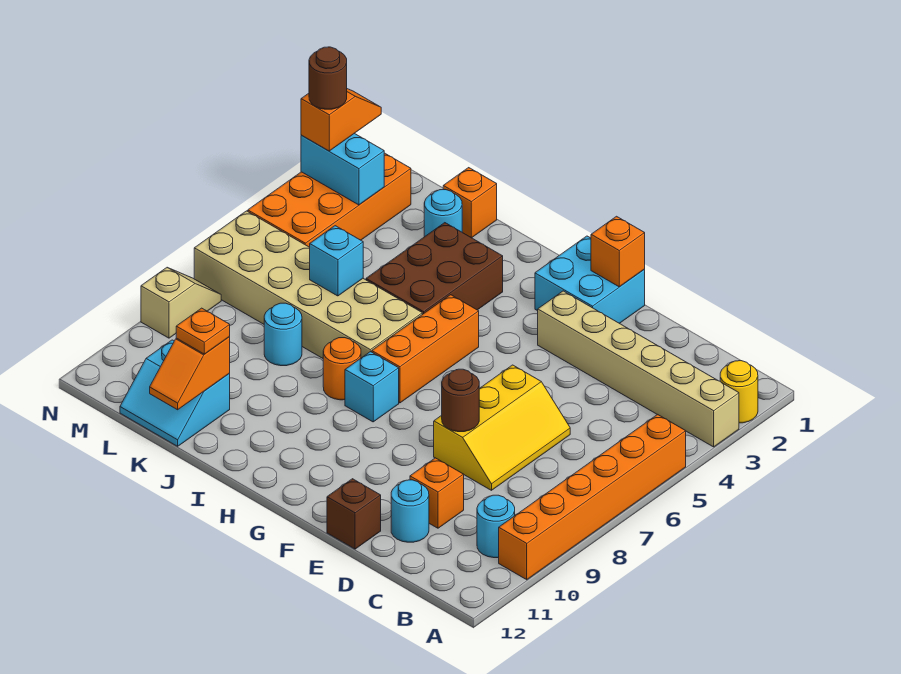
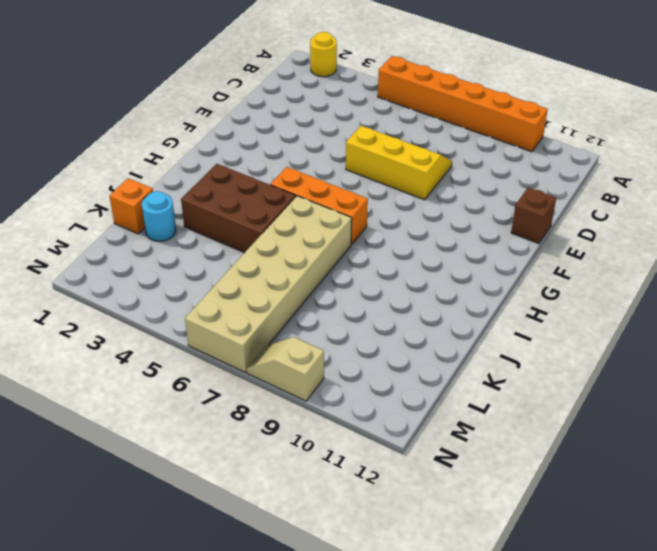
none -> tan brick A3:F3 level 1
none -> cyan round brick B10 level 1
none -> orange brick D10 level 1

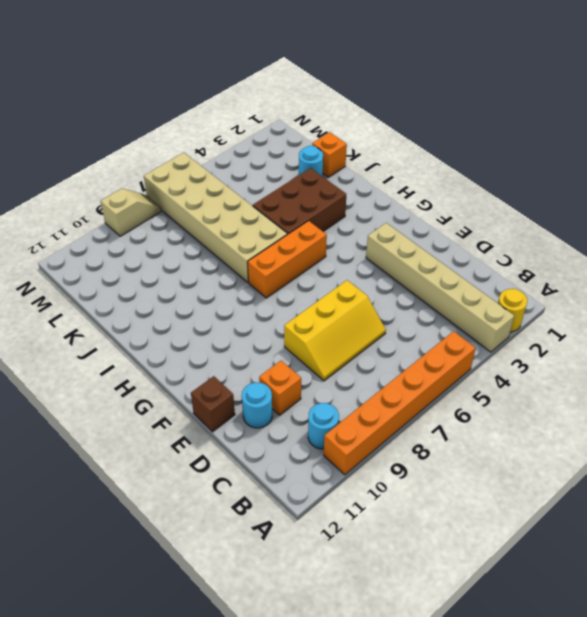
none -> cyan brick F1:G2 level 1
none -> cyan brick H8 level 1
none -> orange round brick I8 level 1

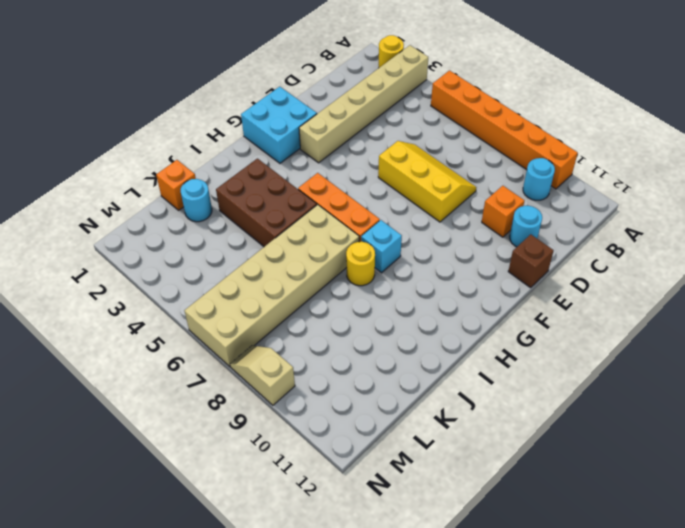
yellow round brick I8 level 1 -> orange round brick I8 level 1
none -> cyan round brick K8 level 1
none -> cyan slope K11:L12 level 1 top 11
none -> orange brick M2:N5 level 1

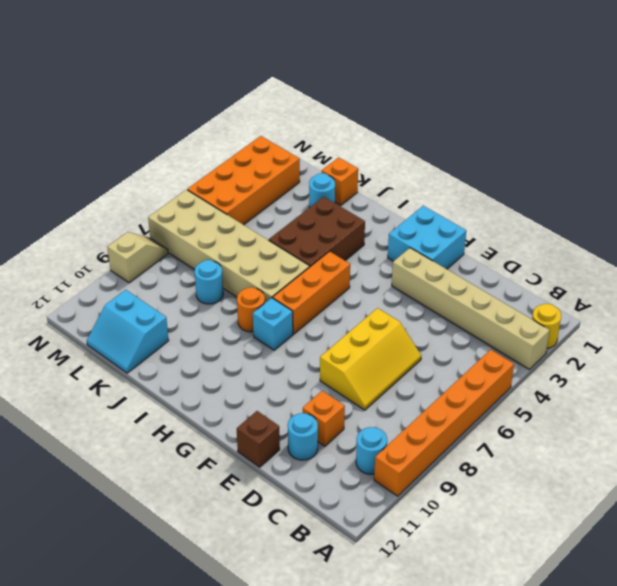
none -> brown round brick E8 level 2
none -> orange brick F1 level 2
none -> cyan brick K6 level 2

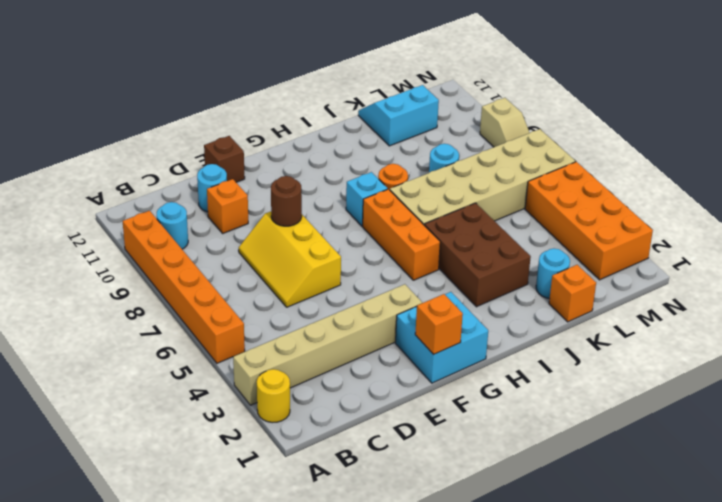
none -> cyan brick K6 level 2
none -> orange slope K11:K12 level 2 top 11
none -> cyan brick M3:N3 level 2

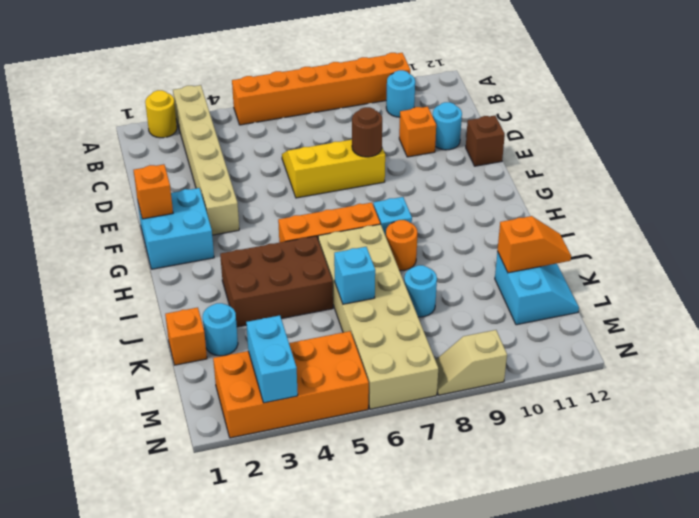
none -> orange plate K11 level 3
none -> orange slope N2:N3 level 3 top 3
none -> brown round brick N3 level 4

